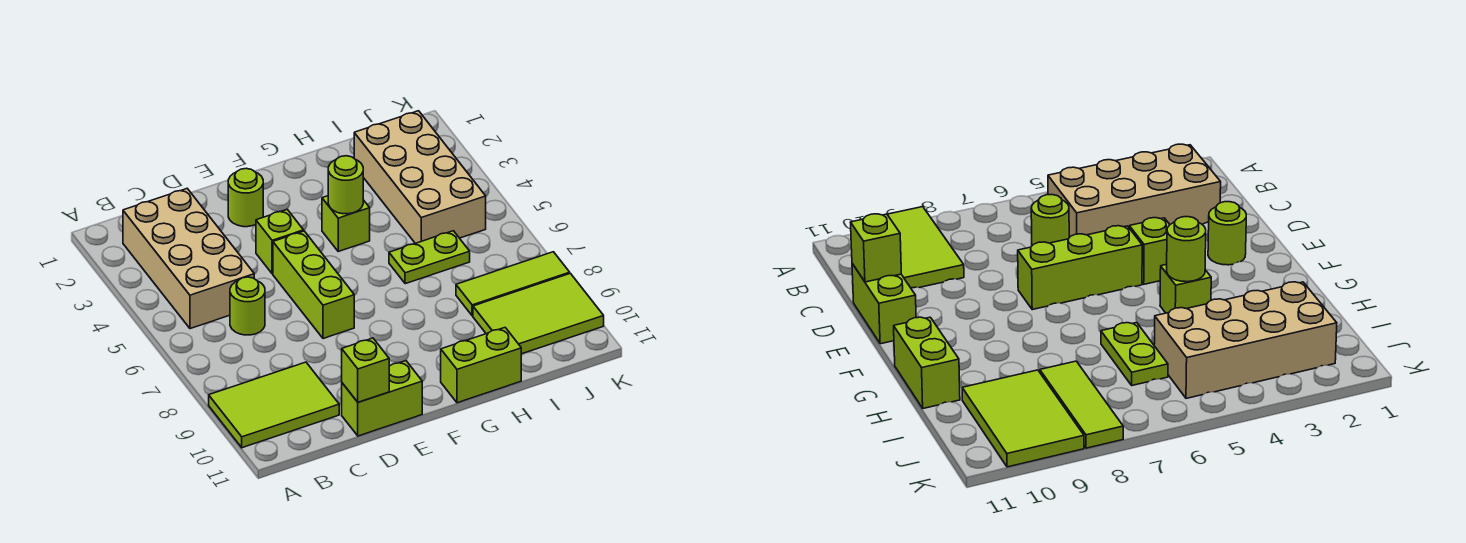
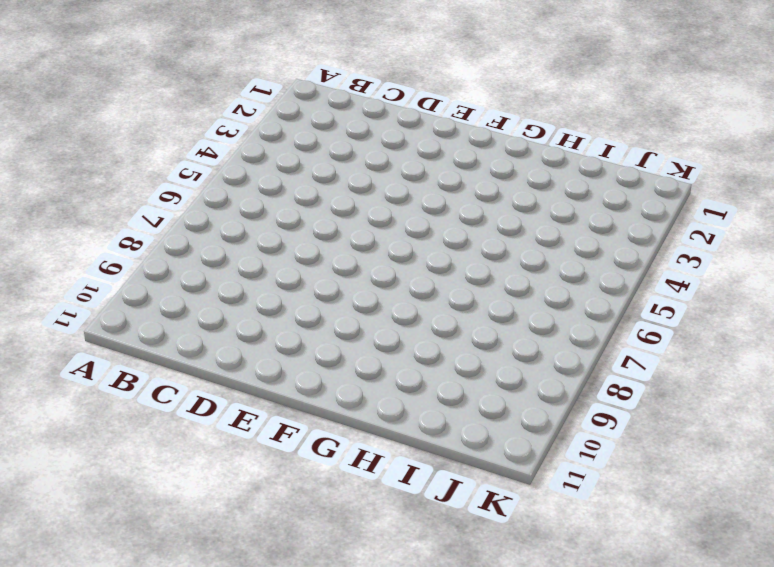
none -> lime tile A9:C10 level 1
none -> tan brick B2:C5 level 1
none -> lime round brick C6 level 1

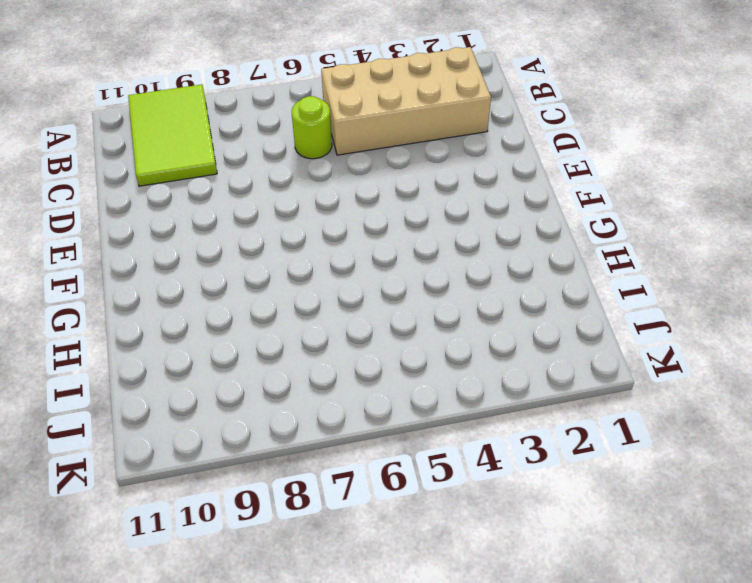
none -> lime brick D11:E11 level 1
none -> lime round brick E2 level 1
none -> lime brick E4 level 1

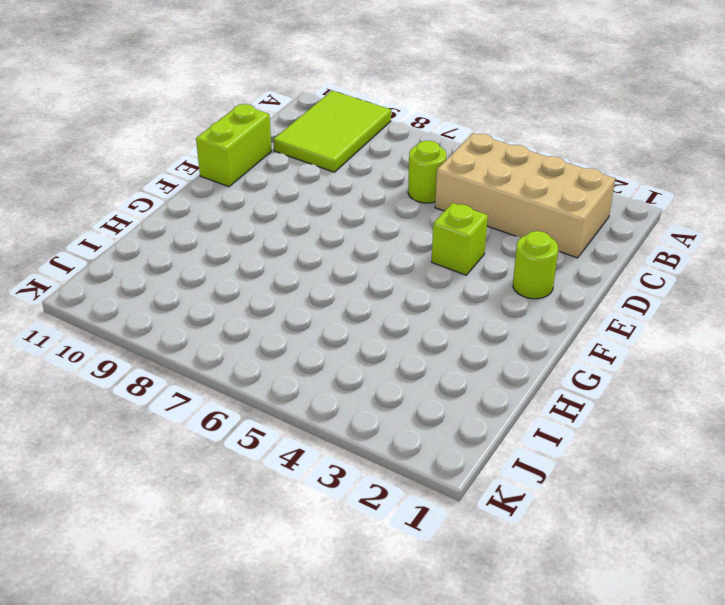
none -> lime brick E5:E7 level 1
none -> lime brick G4 level 1
none -> lime brick G11:H11 level 1

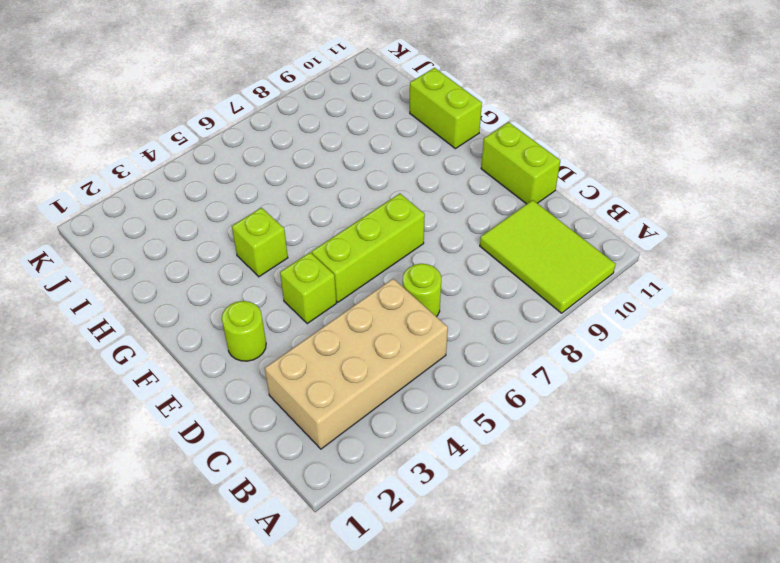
none -> lime plate H6:I6 level 1
none -> tan brick I2:J5 level 1
none -> lime tile I8:K8 level 1

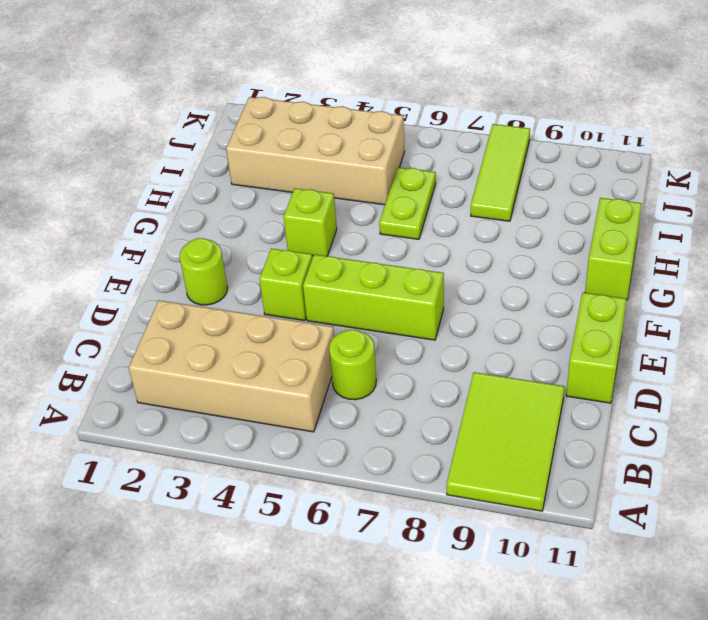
none -> lime tile I9:K10 level 1
none -> lime brick D11 level 2
none -> lime round brick G4 level 2

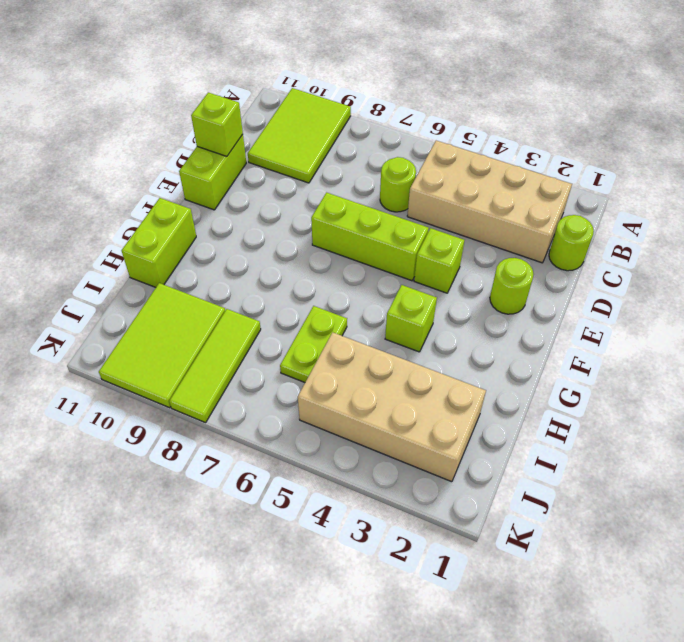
lime round brick C1 level 1 -> lime round brick G4 level 2

